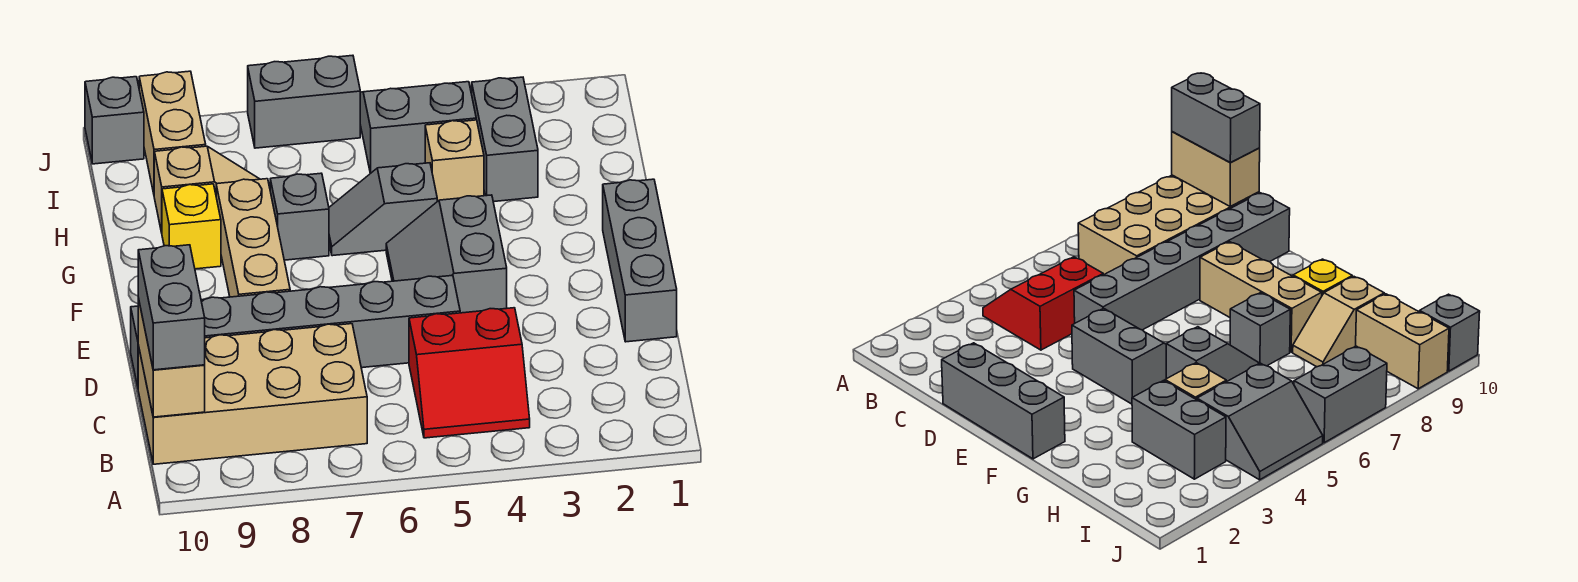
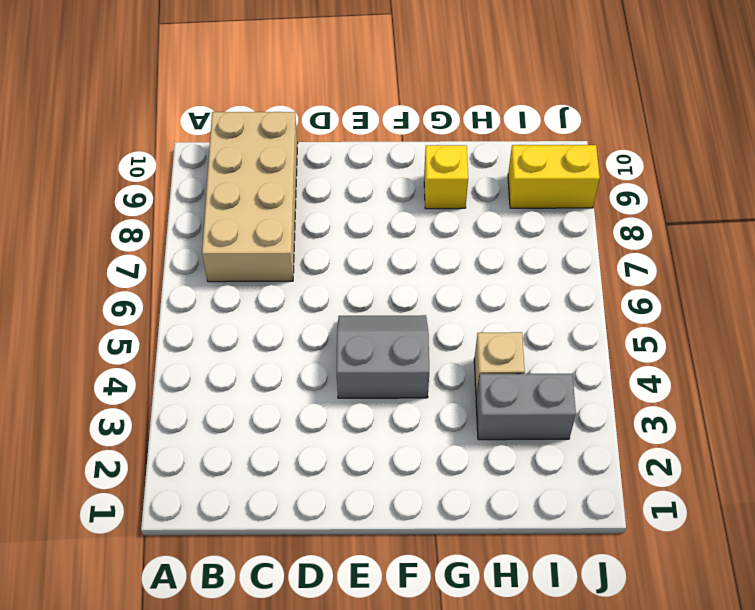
yellow brick I9:J9 level 1 -> tan brick I9:J9 level 1
none -> red slope B4:C5 level 1 top C
none -> grey brick D1:F1 level 1
none -> grey brick D5:D10 level 1

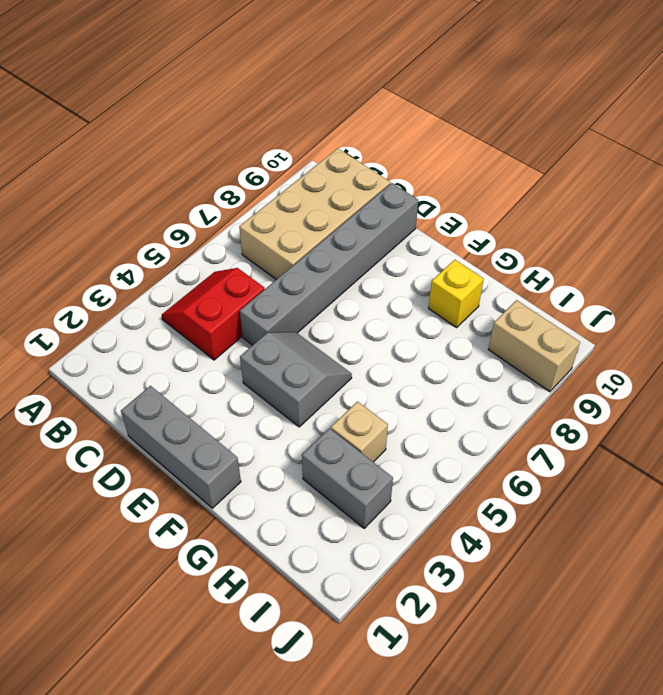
none -> tan brick E8:G8 level 1
none -> grey slope G5:G6 level 1 top 5
none -> grey brick G7 level 1

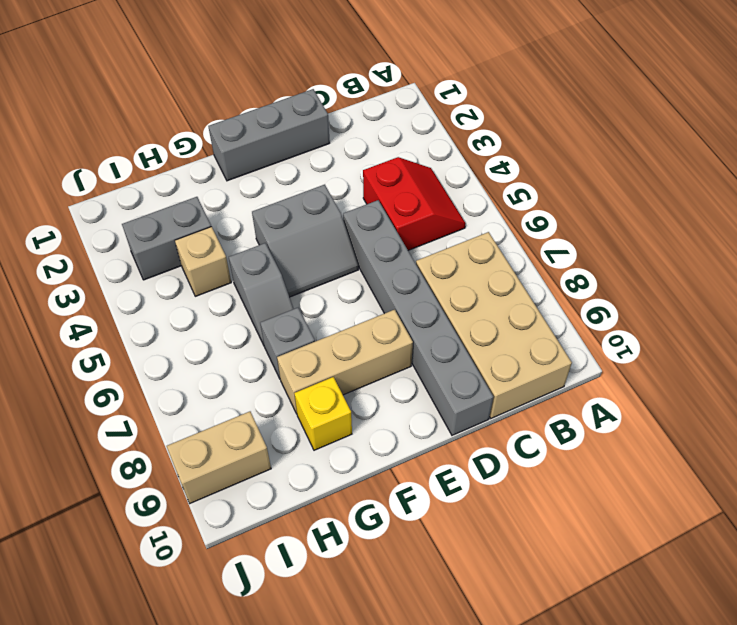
none -> tan slope H8:H9 level 1 top 9
none -> grey slope I4:J5 level 1 top I
none -> grey brick J6:J7 level 1

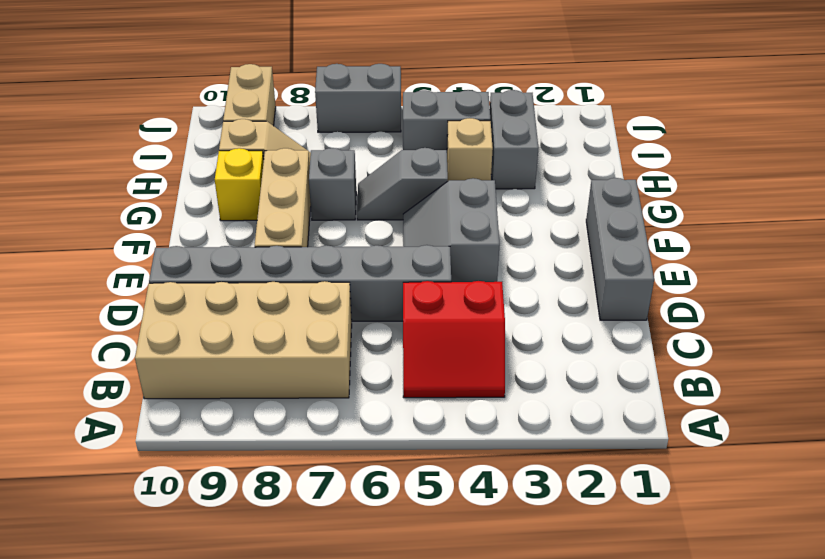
none -> grey brick J10 level 1
none -> tan brick B10:C10 level 2
none -> grey brick B10:C10 level 3

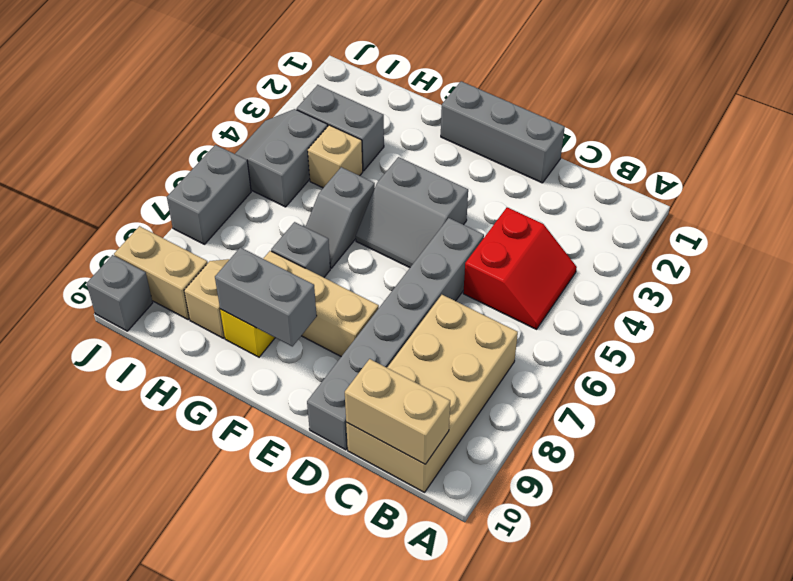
grey brick F9:G9 level 2 -> grey brick B10:C10 level 3

